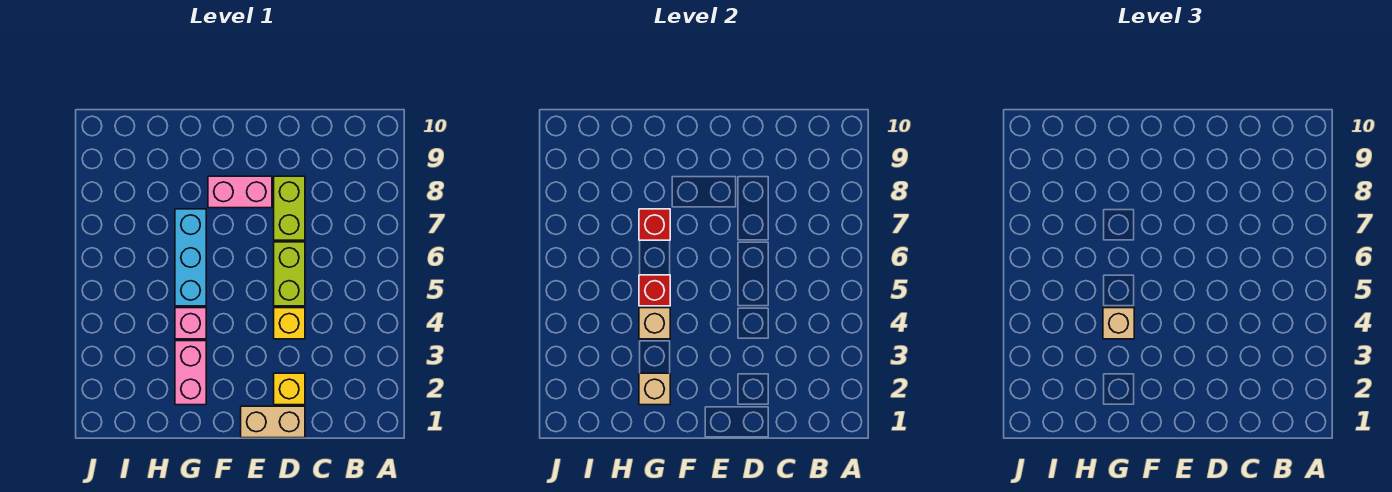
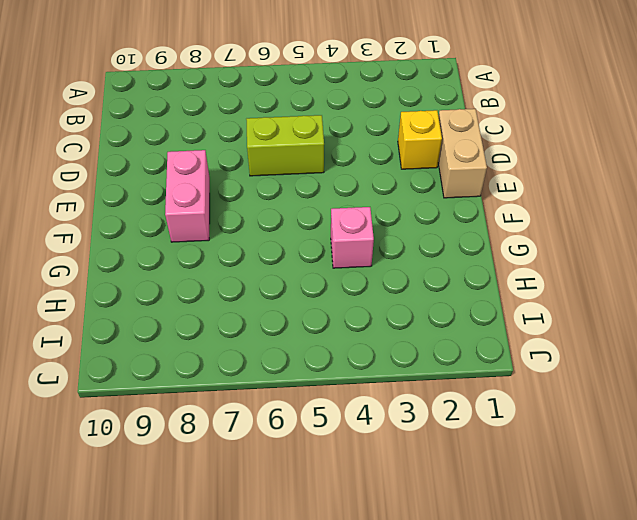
none -> yellow brick D4 level 1
none -> lime brick D7:D8 level 1
none -> pink brick G2:G3 level 1

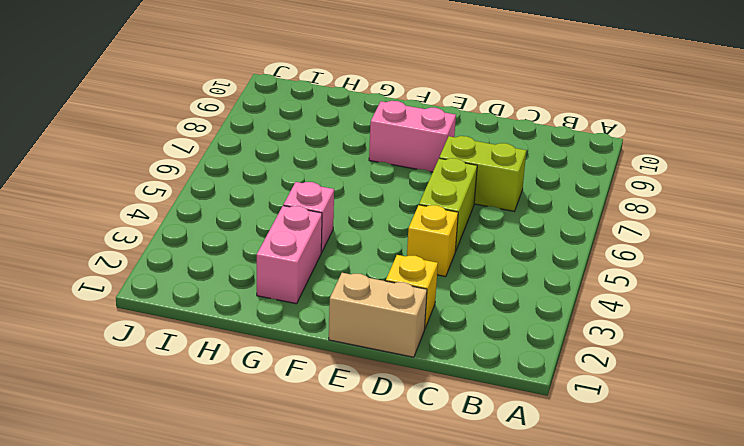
lime brick C7:D7 level 1 -> lime brick D7:D8 level 1
none -> cyan brick G5:G7 level 1
none -> tan brick G2 level 2
none -> tan brick G4 level 2

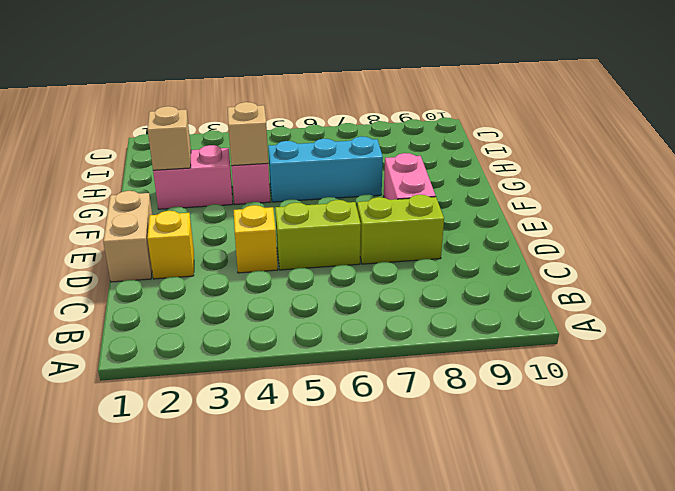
none -> red brick G5 level 2
none -> red brick G7 level 2
none -> tan brick G4 level 3

